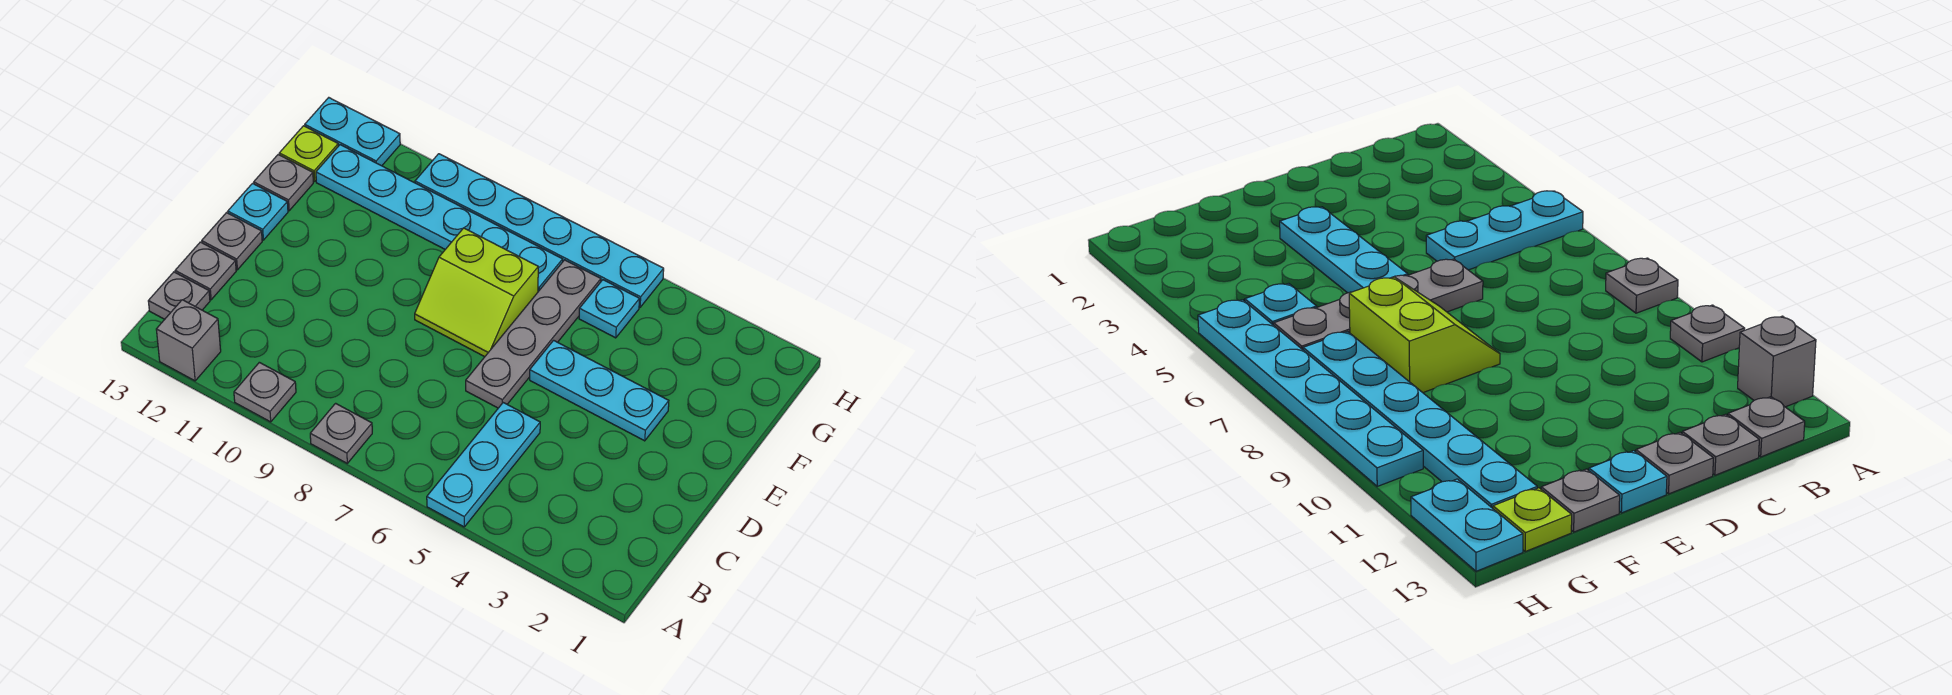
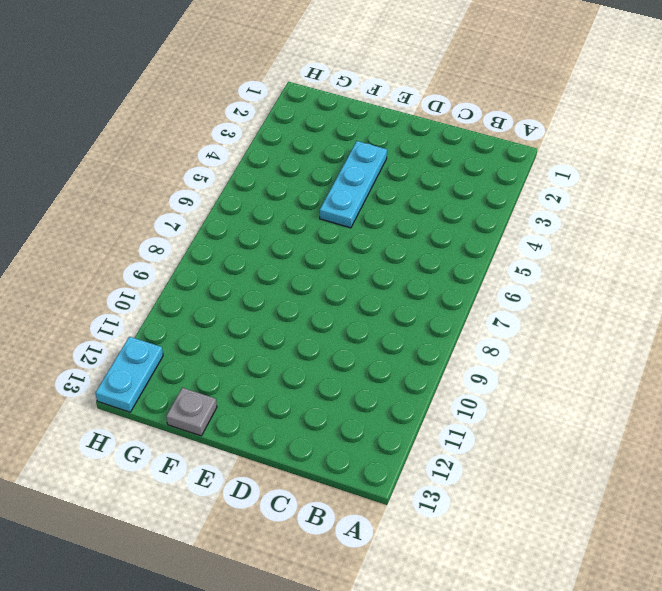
none -> cyan plate A5:C5 level 1
none -> grey plate A8 level 1
none -> grey plate A10 level 1

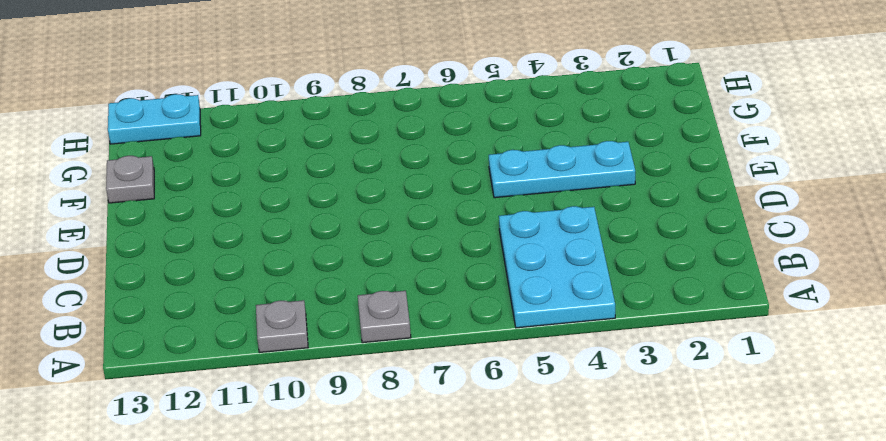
cyan plate A4:C5 level 1 -> cyan plate A5:C5 level 1
none -> grey brick A12 level 1
none -> grey plate B13 level 1
none -> grey plate C13 level 1

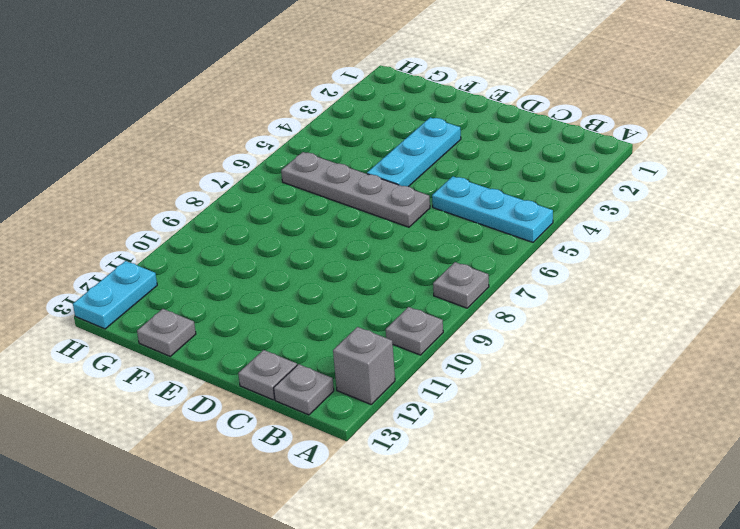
none -> grey plate D13 level 1
none -> lime slope E7:F8 level 1 top F
none -> cyan plate E13 level 1

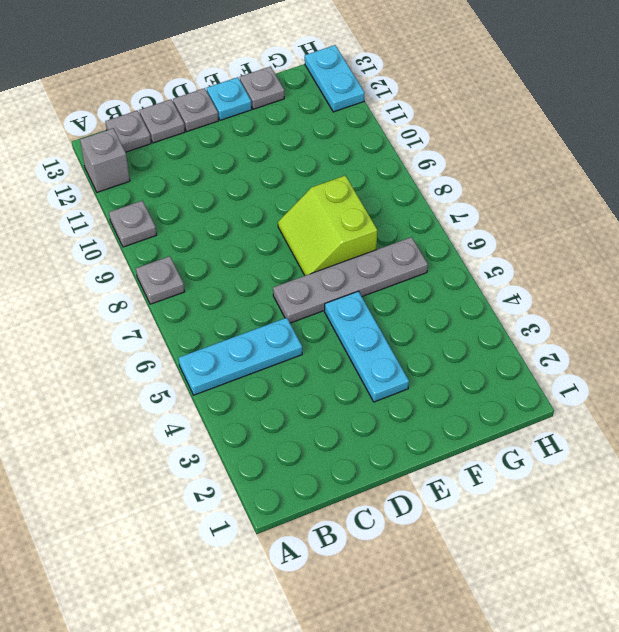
none -> cyan plate G5 level 1
none -> cyan plate G7:G12 level 1
none -> lime plate G13 level 1

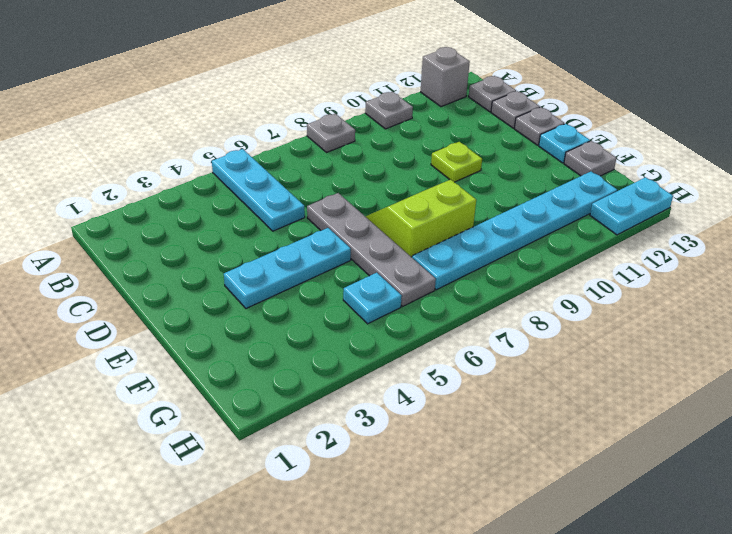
lime plate D10 level 1 -> lime plate G13 level 1
none -> cyan plate H5:H10 level 1

